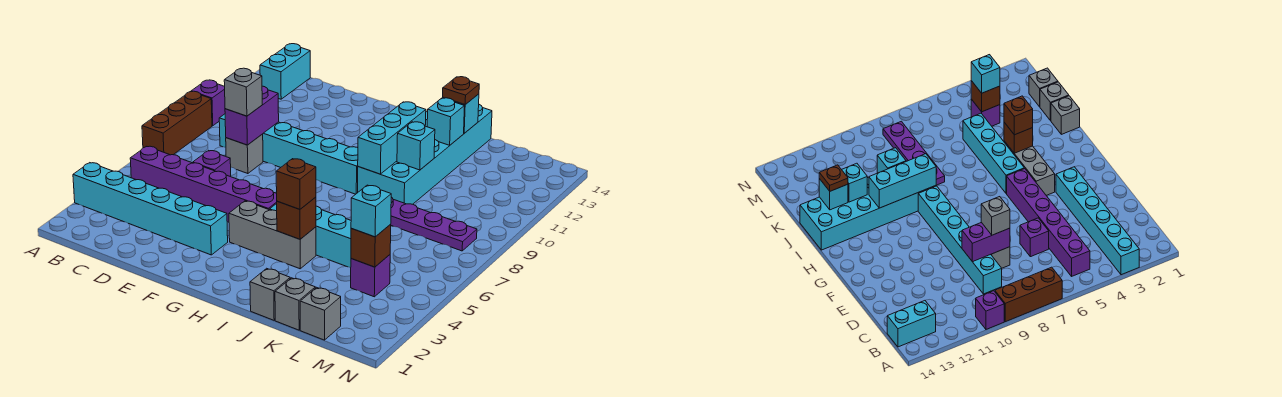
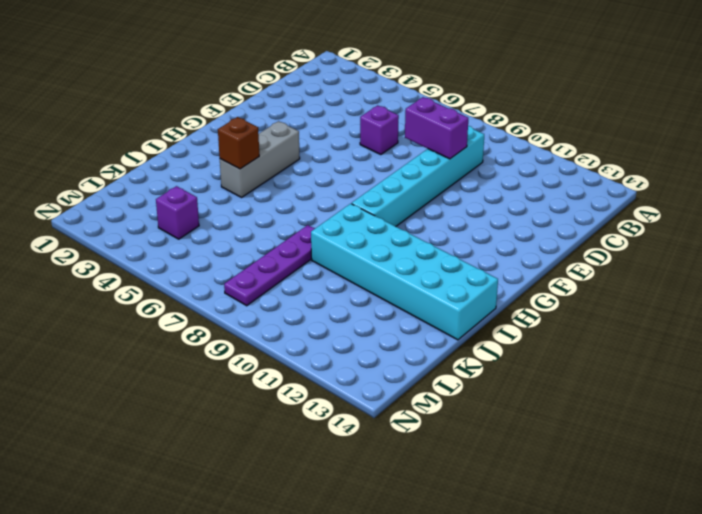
none -> cyan brick A3:F3 level 1
none -> brown brick A7:A9 level 1
none -> purple brick A10 level 1

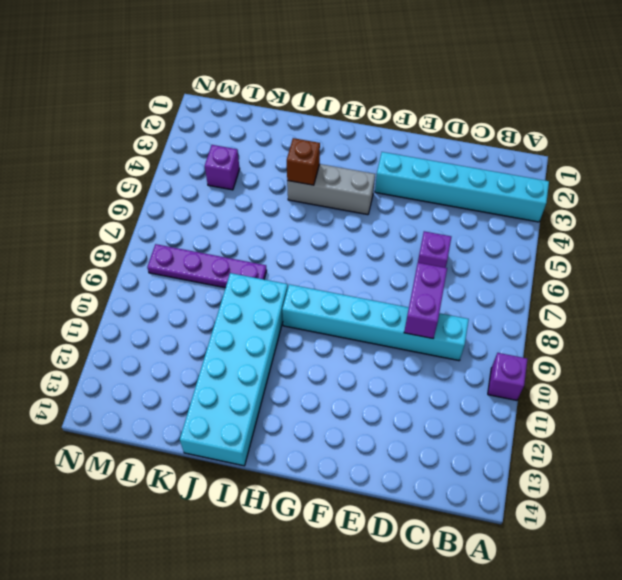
none -> brown brick A7:A9 level 1
none -> purple brick B5:G5 level 1
none -> cyan brick B13:B14 level 1

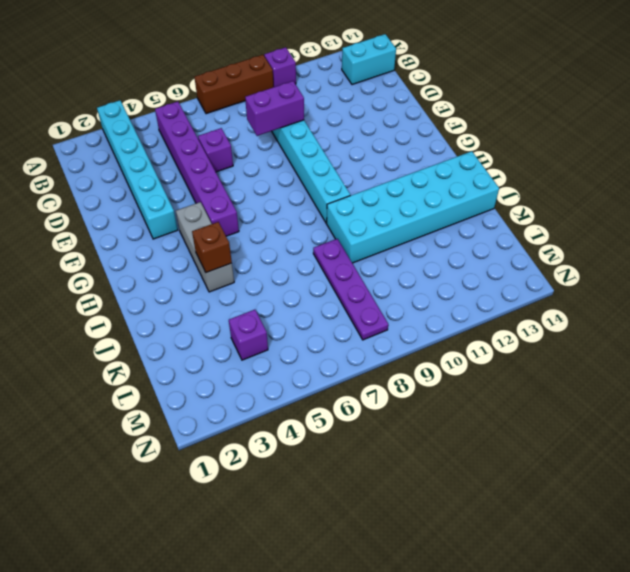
none -> grey brick D8 level 1
none -> cyan brick H5:K5 level 1
none -> grey brick J1 level 1

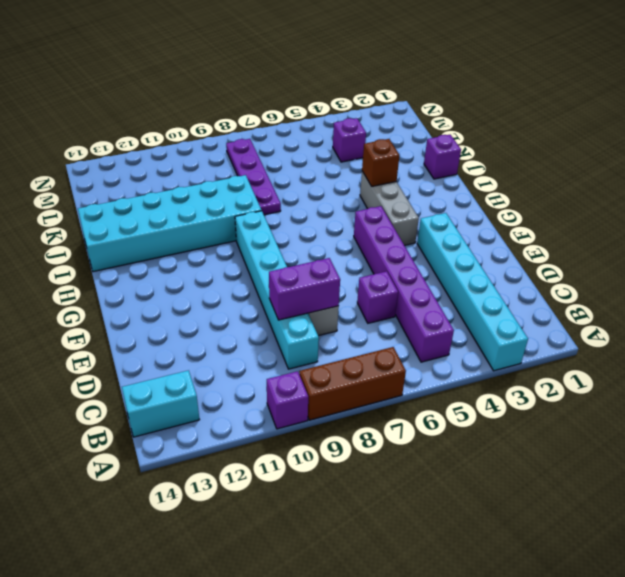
purple brick J1 level 1 -> grey brick J1 level 1
none -> cyan brick H5:K5 level 1
none -> grey brick K1 level 1
none -> grey brick L1 level 1

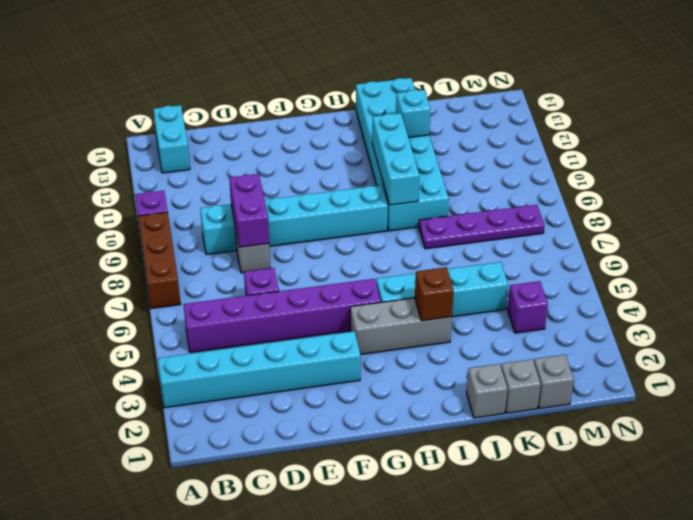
none -> cyan brick J10 level 2
none -> cyan brick J13 level 2
none -> brown brick L4 level 2

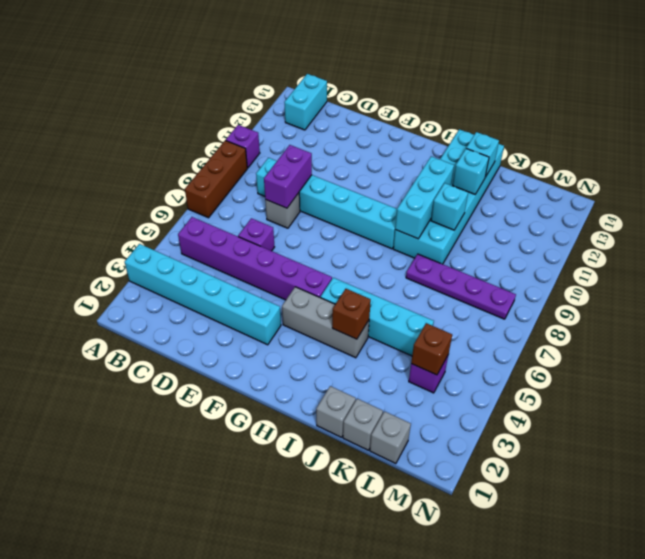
none -> grey brick D8 level 3
none -> brown brick I4 level 3
none -> brown plate J13 level 3

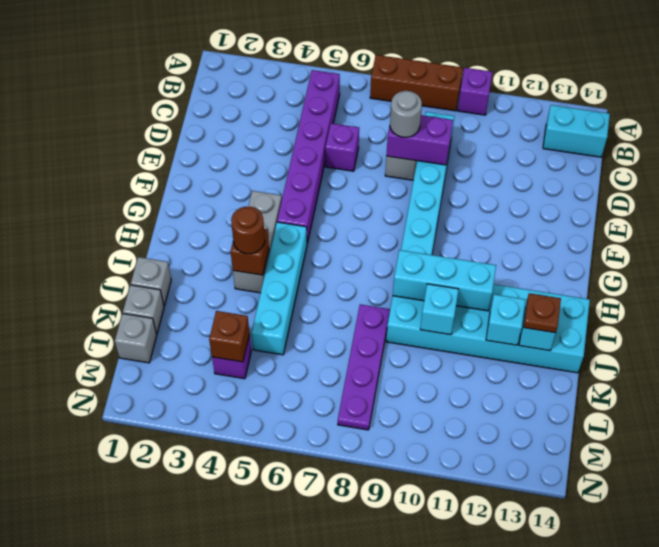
grey round brick D8 level 3 -> grey brick D8 level 3
brown round brick I4 level 3 -> brown brick I4 level 3
none -> cyan brick A3:F3 level 1
none -> cyan brick L4 level 3

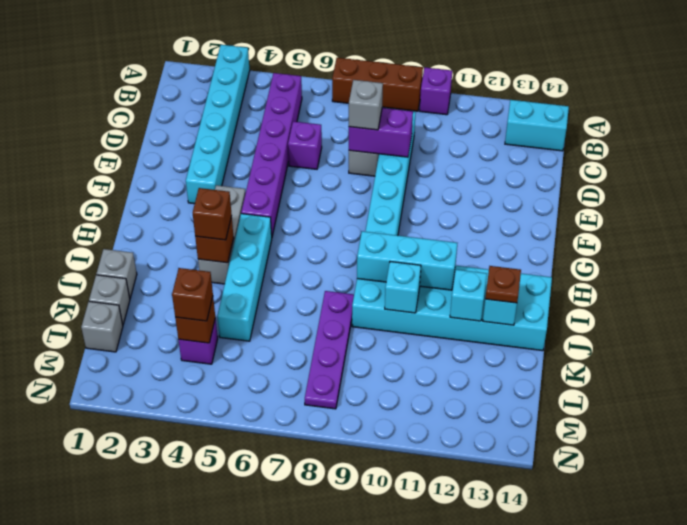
brown brick L4 level 3 -> cyan brick L4 level 3

